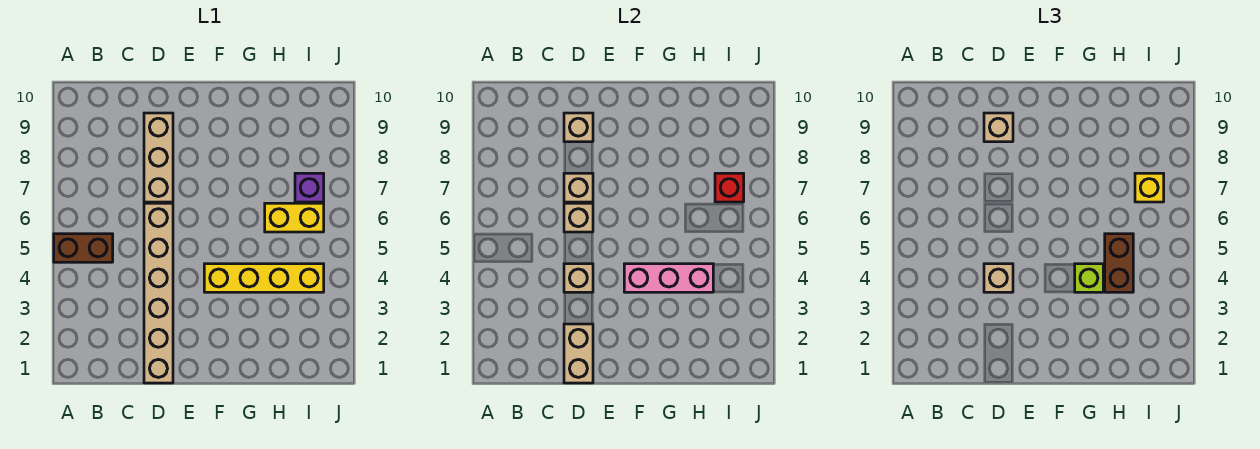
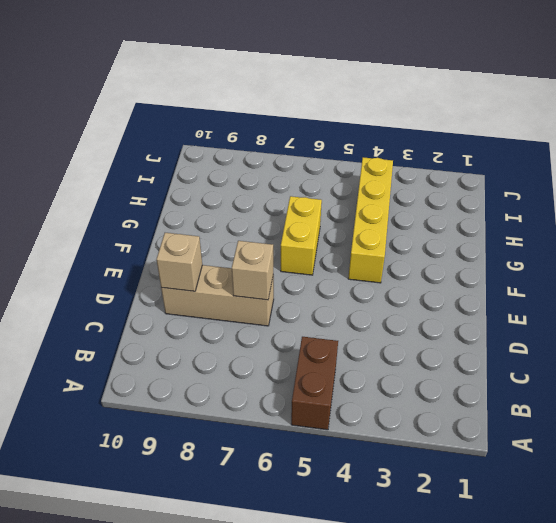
yellow brick F6:G6 level 1 -> yellow brick H6:I6 level 1
none -> tan brick D1:D6 level 1
none -> purple brick I7 level 1
none -> tan brick D1:D2 level 2

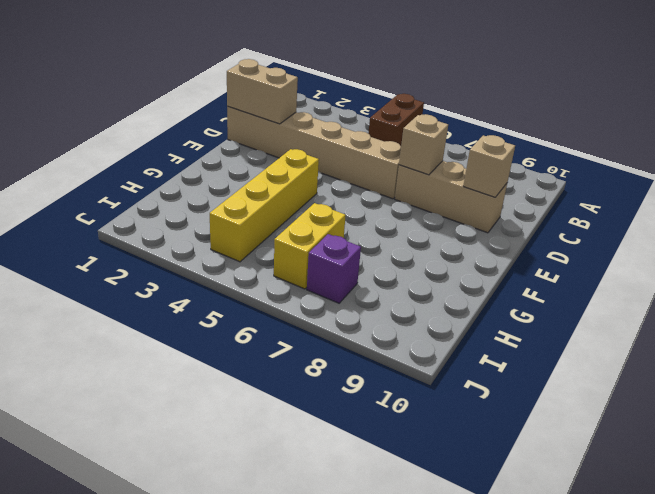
none -> tan brick D4 level 2
none -> tan brick D6 level 2
none -> pink brick F4:H4 level 2

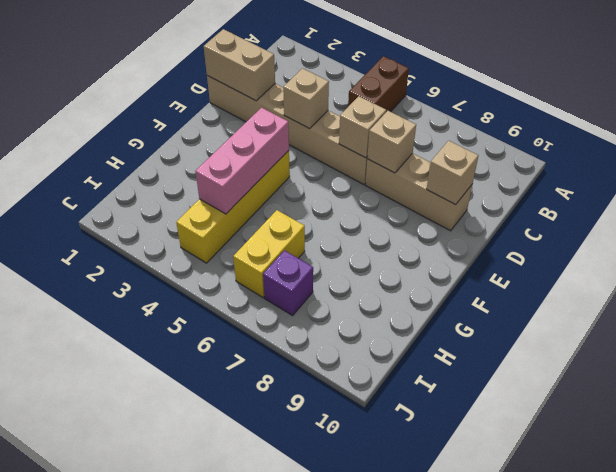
none -> red brick I7 level 2
none -> tan brick D4 level 3
none -> tan brick D9 level 3

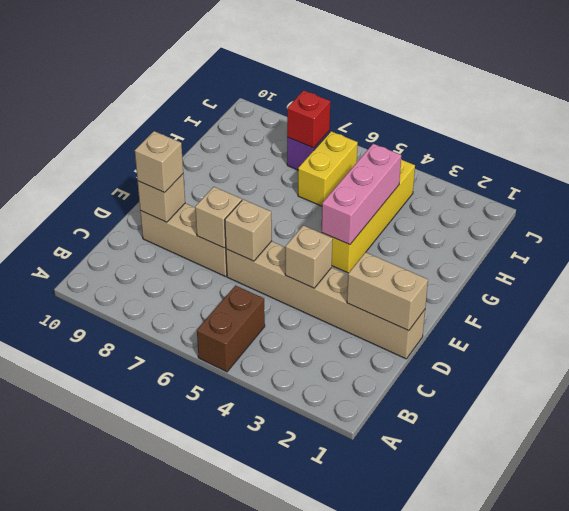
none -> tan brick D4 level 3
none -> lime brick G4 level 3
none -> brown brick H4:H5 level 3

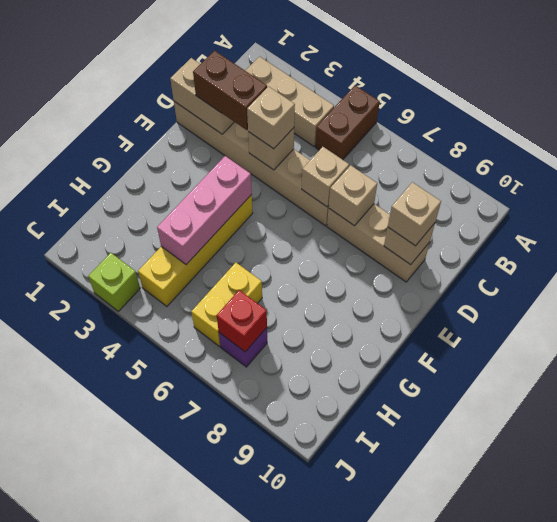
tan brick B2:B4 level 1 -> none
brown brick D2:D3 level 3 -> brown brick H4:H5 level 3
lime brick J3 level 1 -> lime brick G4 level 3
none -> yellow brick I7 level 3

